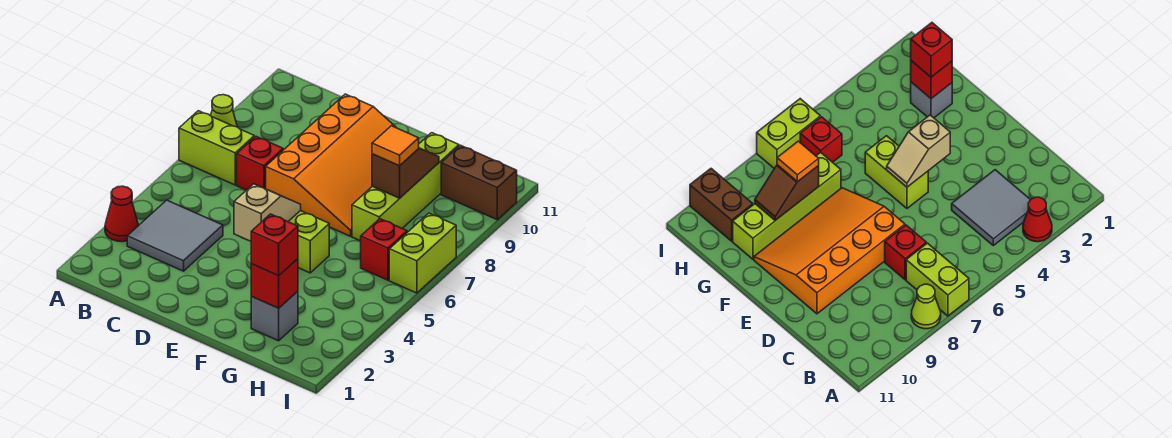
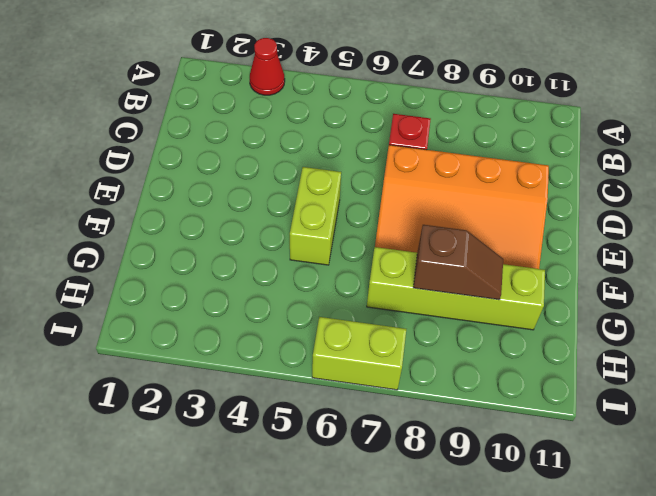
none -> lime brick A7:B7 level 1
none -> lime cone A8 level 1
none -> grey tile B3:C4 level 1

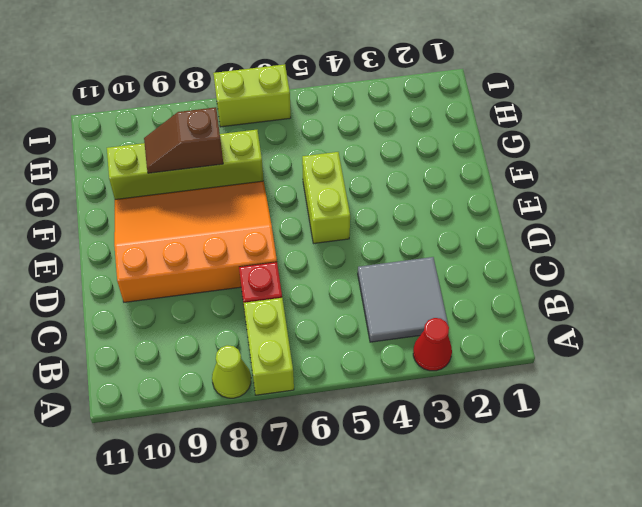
none -> grey brick G2 level 1
none -> red brick H6 level 1
none -> brown brick H10:I10 level 1

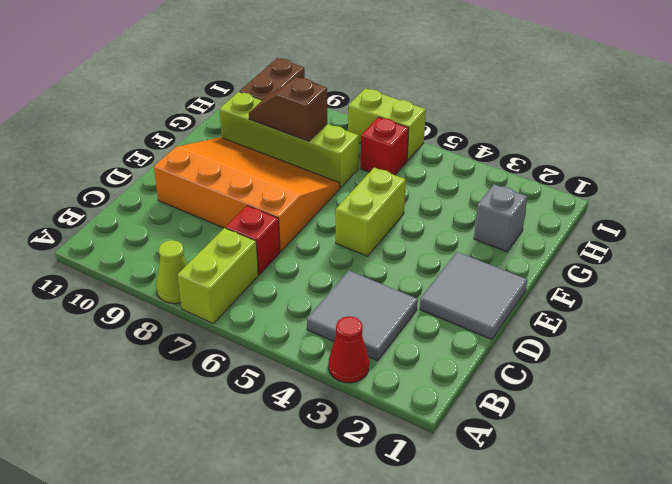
grey tile D1:E2 level 1 -> none
none -> tan slope E4:E5 level 2 top 4
none -> red brick G2 level 2
none -> red brick G2 level 3

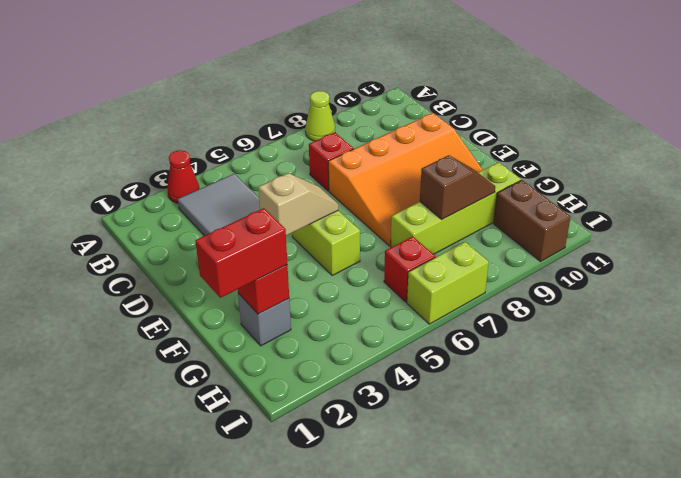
red brick G1:G2 level 3 -> red brick G2 level 3
none -> lime brick A7:B7 level 1
none -> orange tile G8 level 3

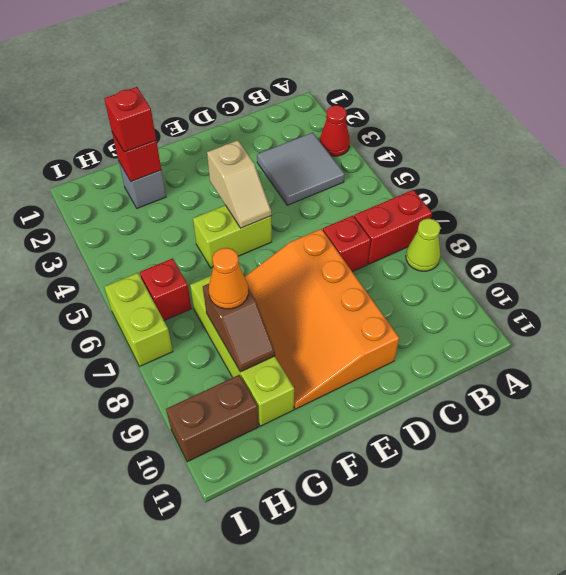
red brick A7:B7 level 1 -> lime brick A7:B7 level 1
orange cone G8 level 3 -> orange tile G8 level 3

